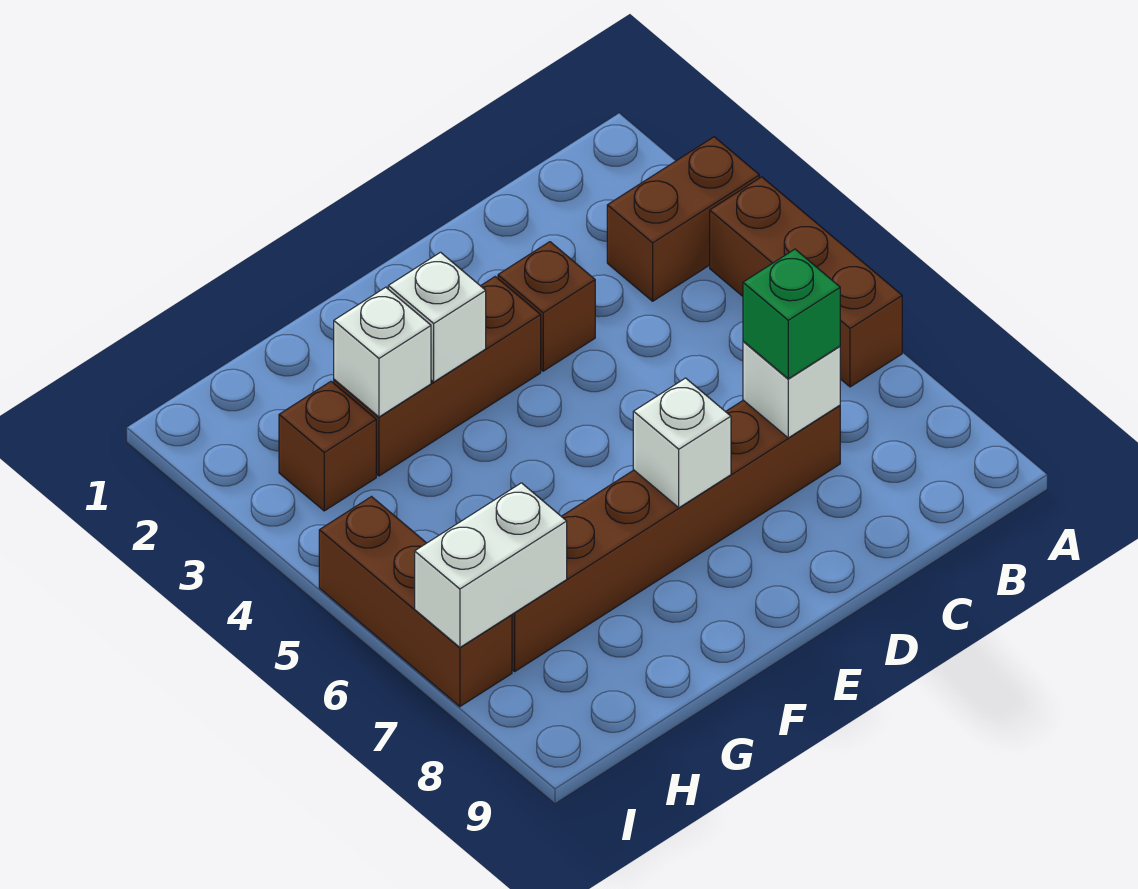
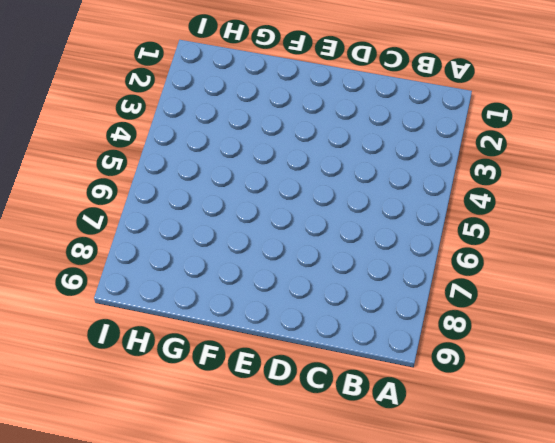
none -> brown brick A3:B3 level 1
none -> brown brick A4:A6 level 1
none -> brown brick C7:H7 level 1

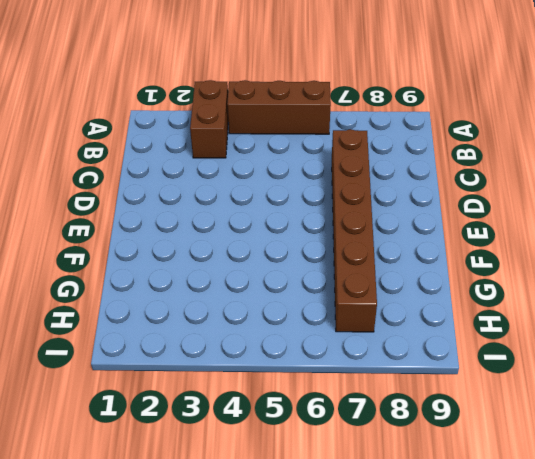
none -> brown brick D3 level 1
none -> brown brick E3:G3 level 1
none -> brown brick H3 level 1

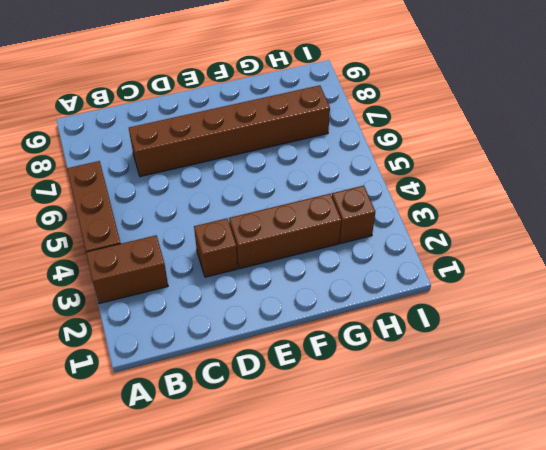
none -> brown brick I5:I7 level 1
none -> white brick C7 level 2
none -> white brick E7 level 2

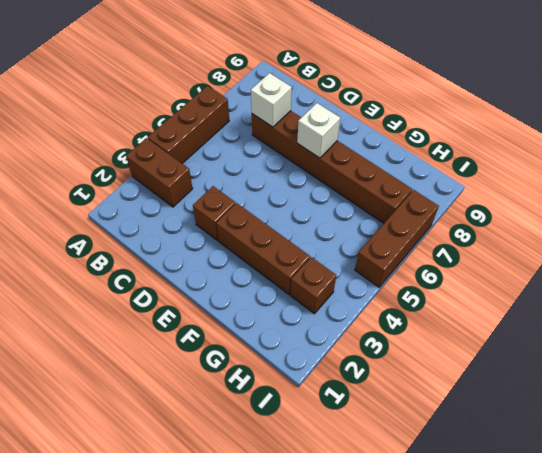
none -> white brick F3 level 2
none -> white brick G3 level 2
none -> white brick H7:I7 level 2

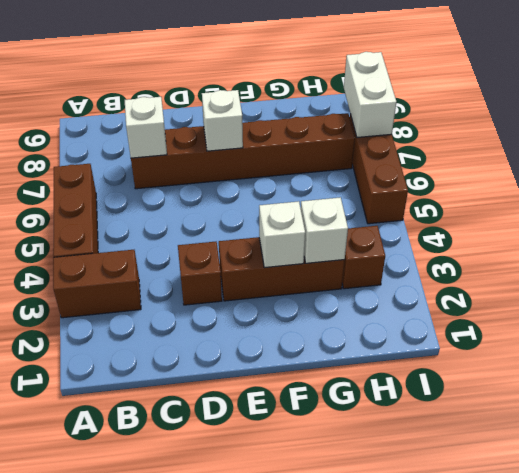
white brick I7:I8 level 2 -> white brick H7:I7 level 2
none -> green brick C7 level 3

